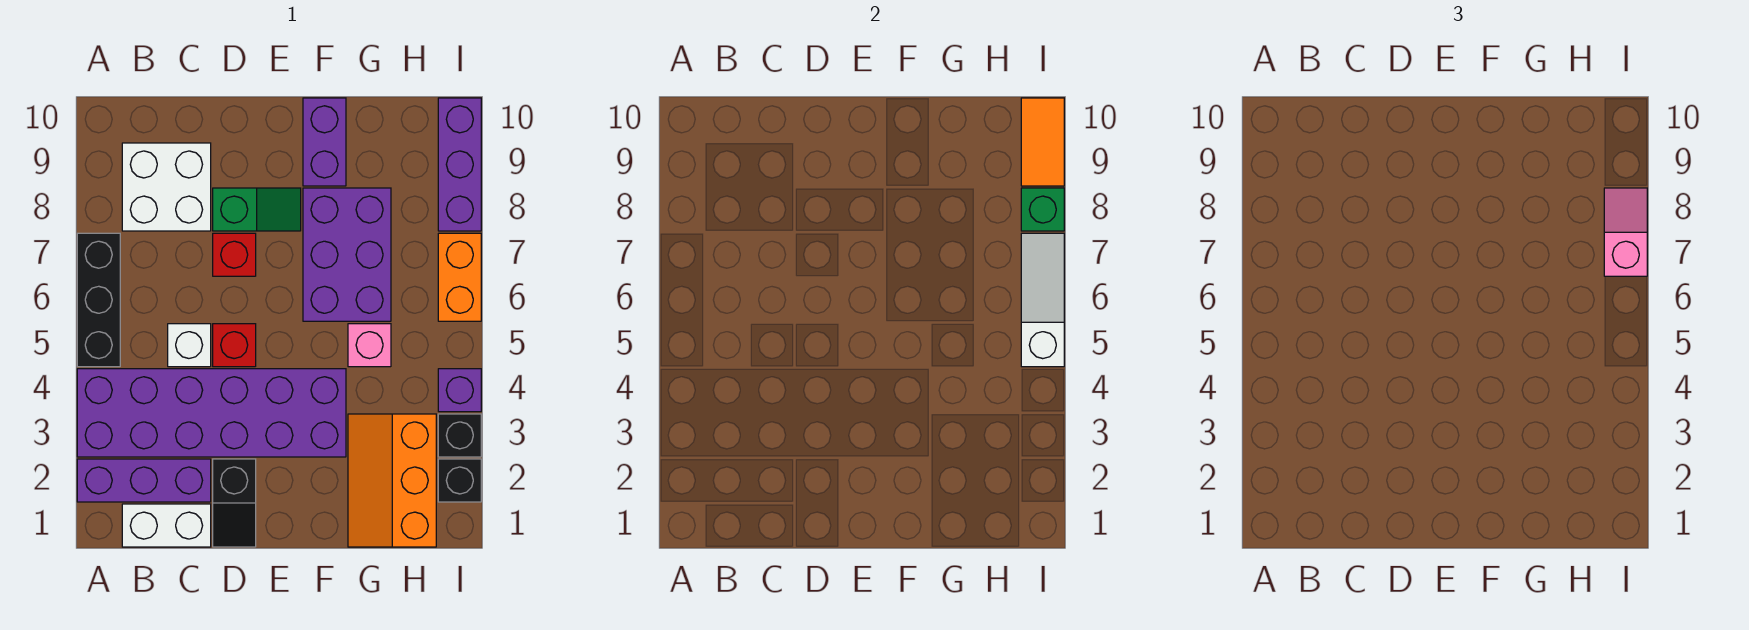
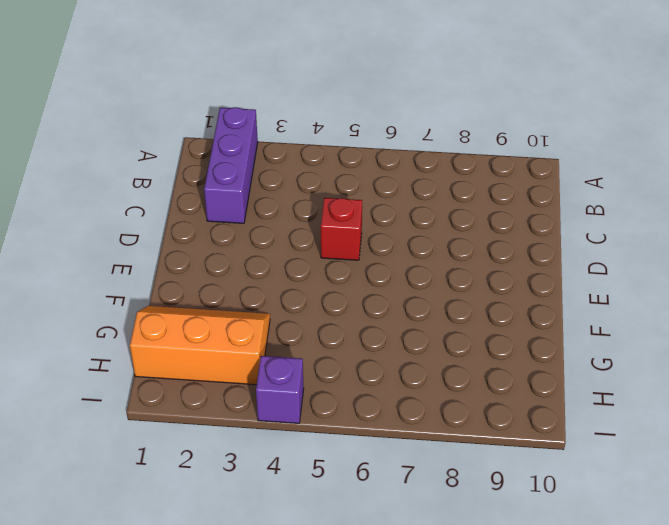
none -> purple brick A3:F4 level 1
none -> black brick A5:A7 level 1
none -> white brick B1:C1 level 1

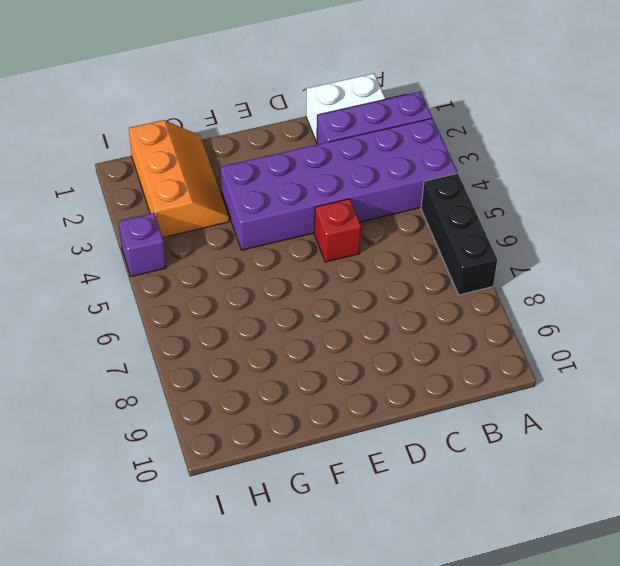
none -> white brick B8:C9 level 1
none -> white brick C5 level 1
none -> black slope D1:D2 level 1 top 2

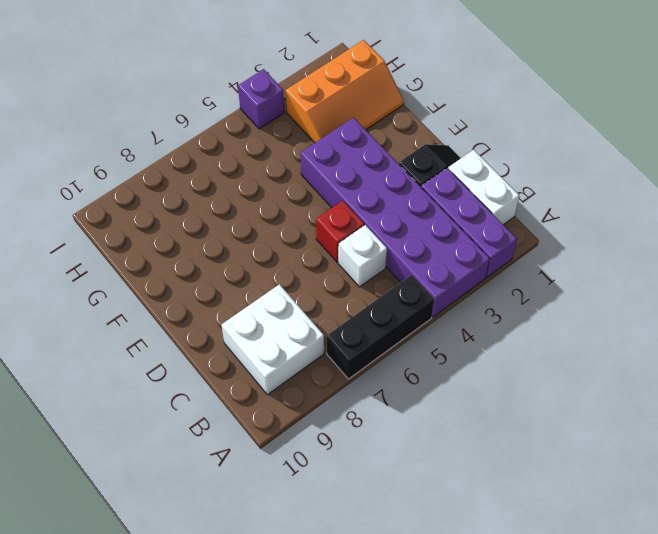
none -> red brick D7 level 1
none -> green slope D8:E8 level 1 top D
none -> purple brick F6:G8 level 1

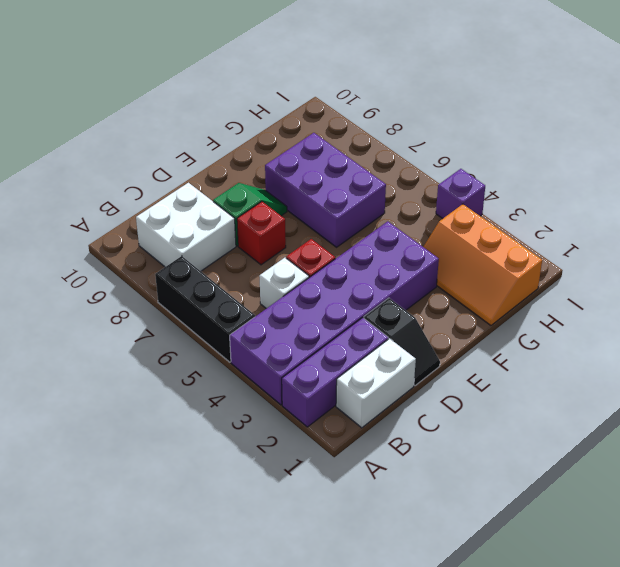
none -> purple brick F9:F10 level 1
none -> pink brick G5 level 1
none -> black brick I2 level 1

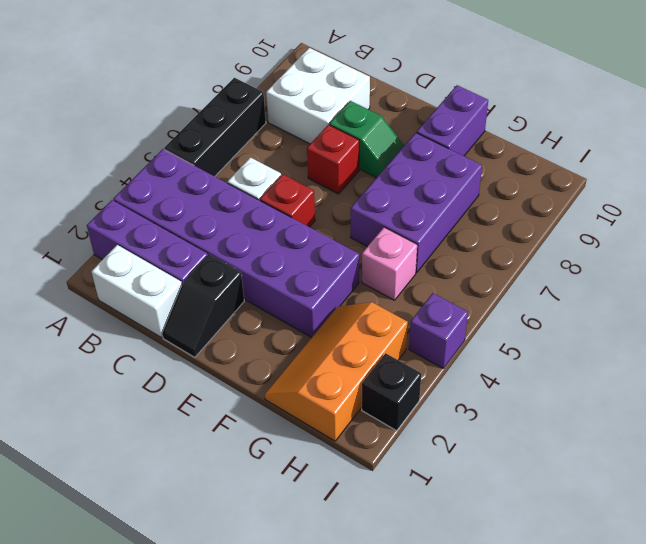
none -> black brick I3 level 1
none -> orange brick I6:I7 level 1
none -> purple brick I8:I10 level 1

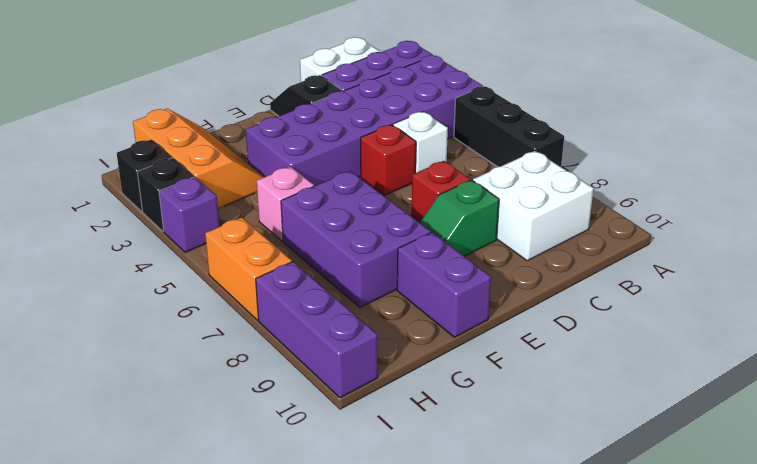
none -> white slope I5:I7 level 2 top 5
none -> green brick I8 level 2
none -> orange tile I9:I10 level 2

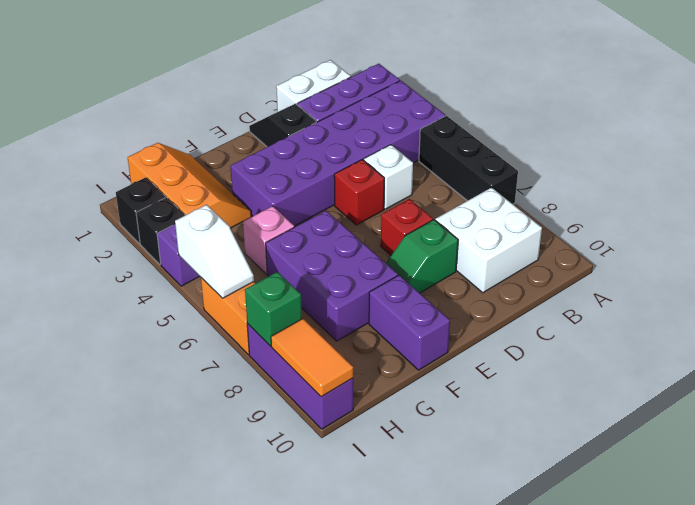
white slope I5:I6 level 2 top 5 -> white slope I5:I7 level 2 top 5
none -> pink slope I7:I8 level 3 top 7

